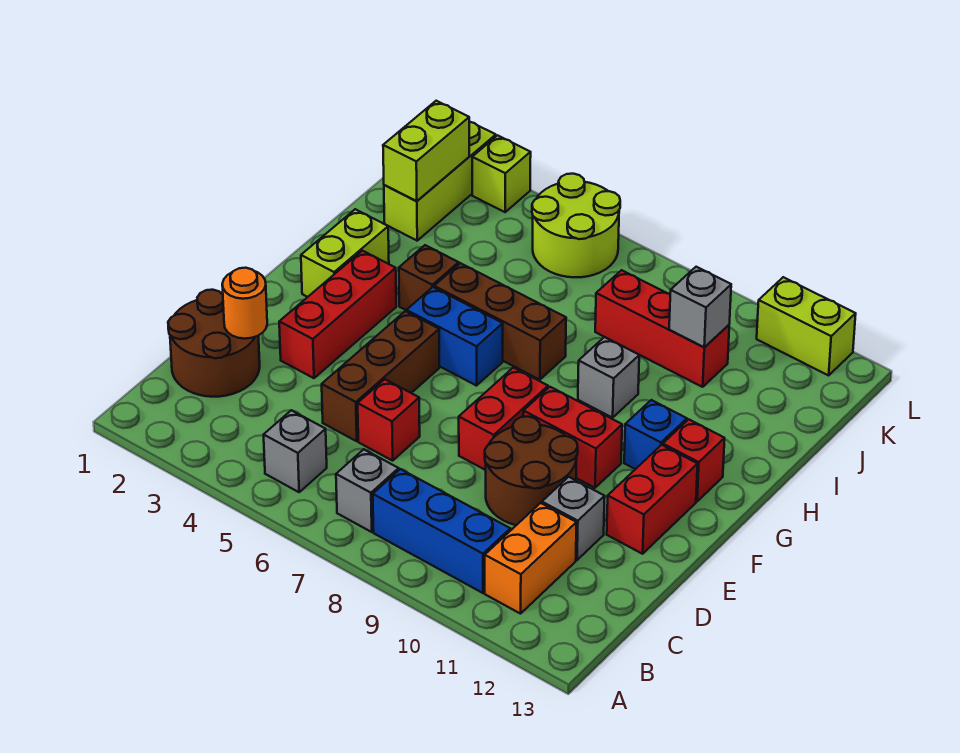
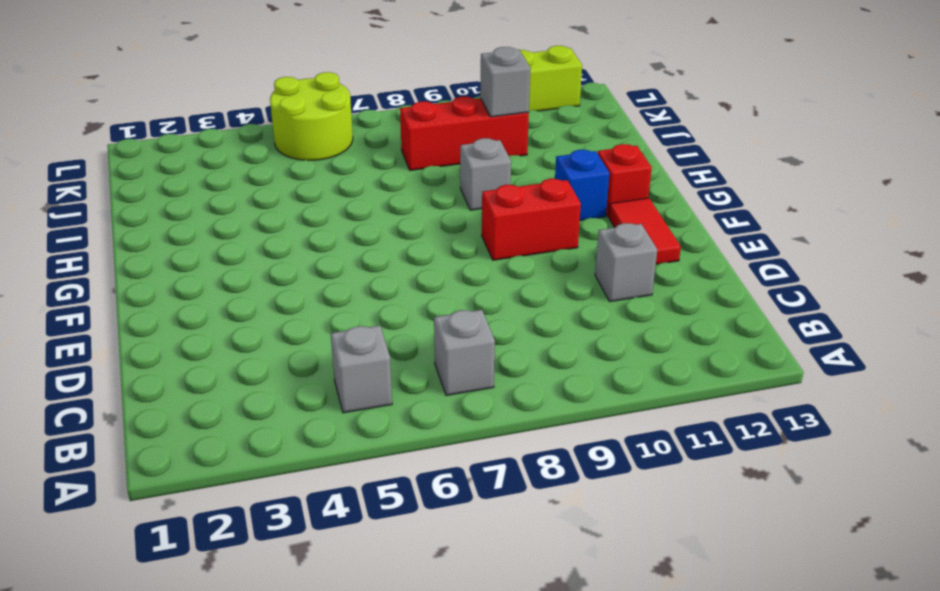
red tile E12:F12 level 1 -> red brick E12:F12 level 1
none -> blue brick B8:B10 level 1
none -> orange brick B11:C11 level 1
none -> brown round brick C1:D2 level 1

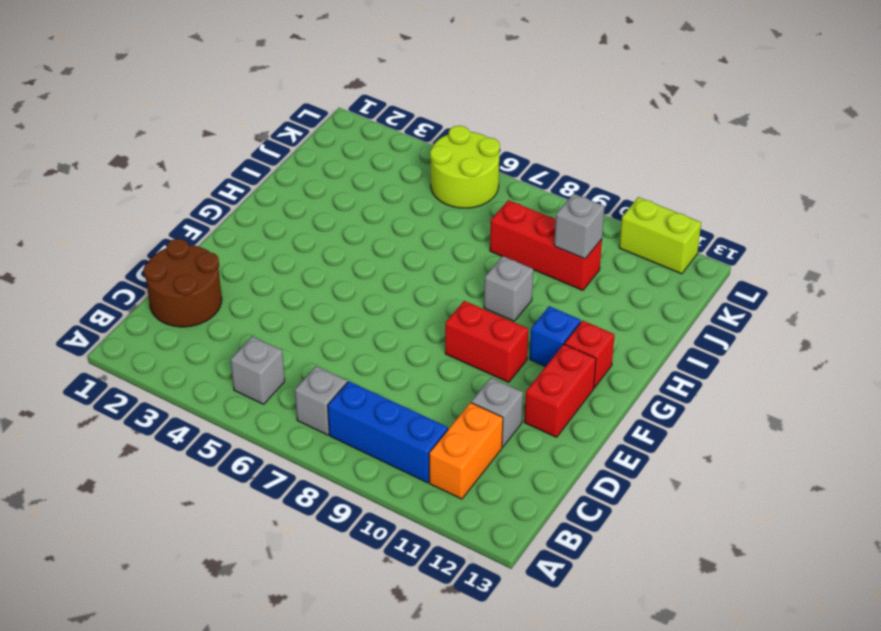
none -> brown brick D5:F5 level 1
none -> red brick D6 level 1
none -> brown round brick D9:E10 level 1

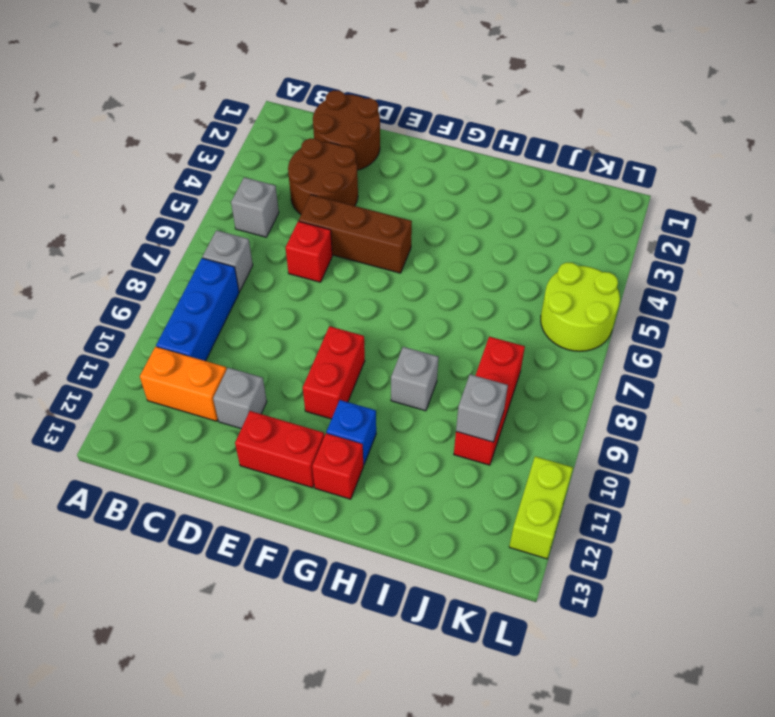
brown round brick C3:D4 level 1 -> brown round brick D9:E10 level 1
none -> red brick E3:G3 level 1
none -> red brick E8:F8 level 1
none -> lime brick G2:H2 level 1

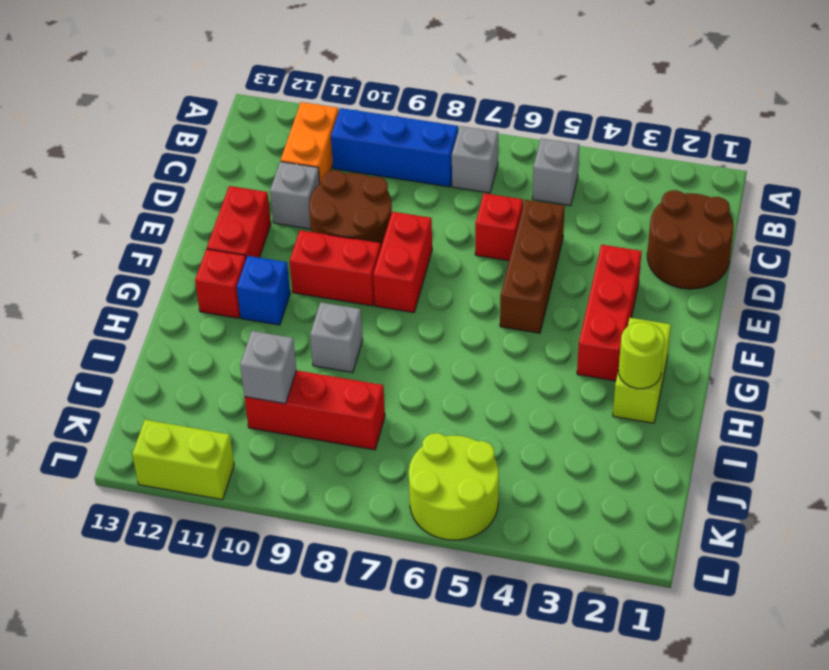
lime round brick H2 level 2 -> none
none -> blue brick G5:G6 level 1
none -> brown brick H4 level 1
none -> brown brick H5:H7 level 1

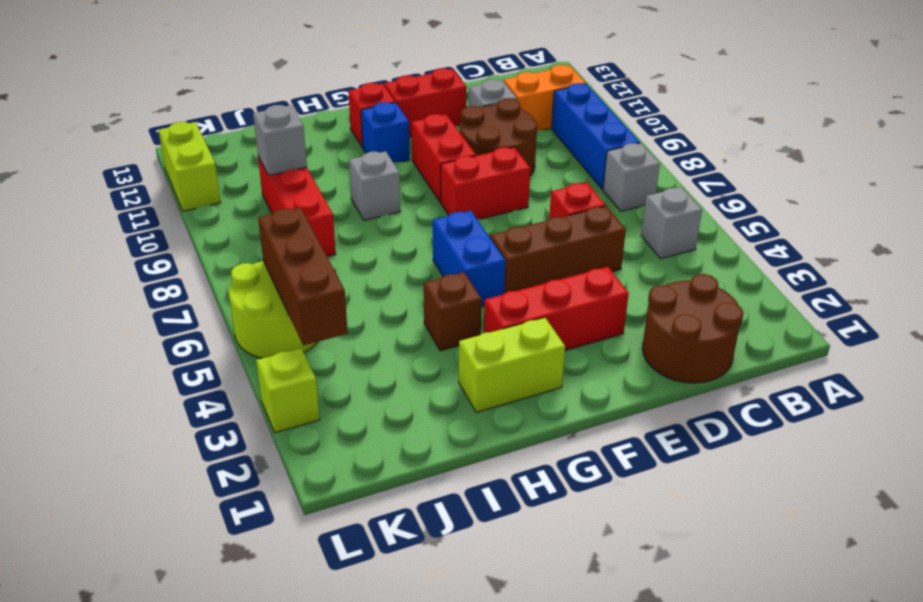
brown brick K4:K6 level 2 -> brown brick H5:H7 level 1
none -> lime brick J2:L2 level 1
none -> orange round brick D2 level 2
none -> lime brick J2:K2 level 2

